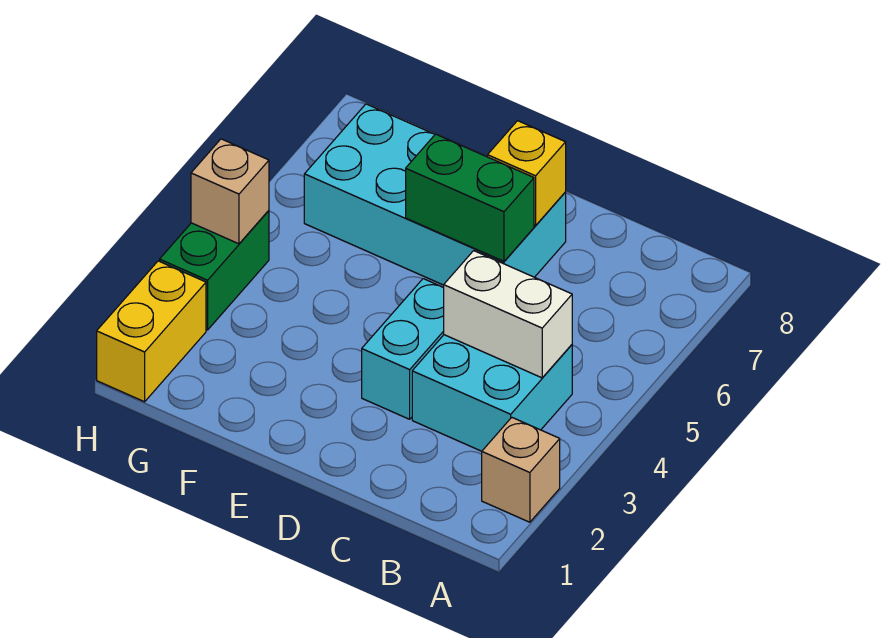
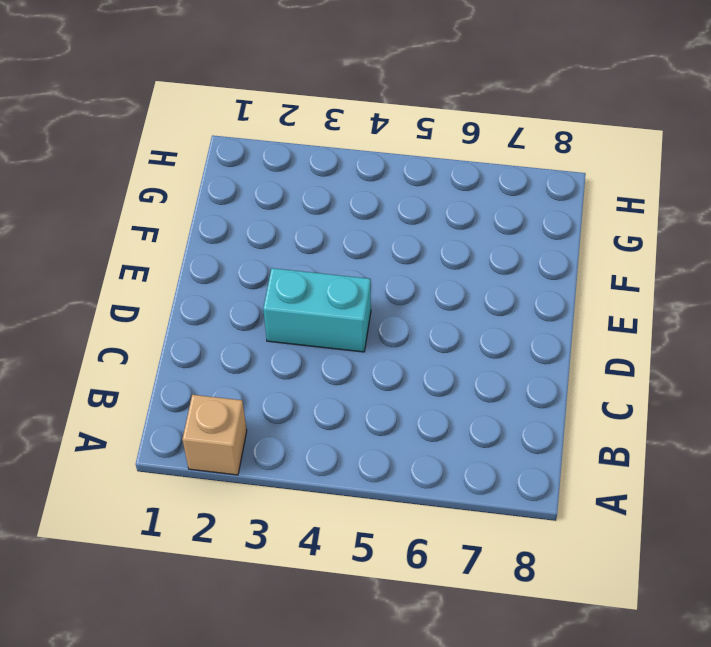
none -> cyan brick B3:C4 level 1
none -> cyan brick D6:G7 level 1

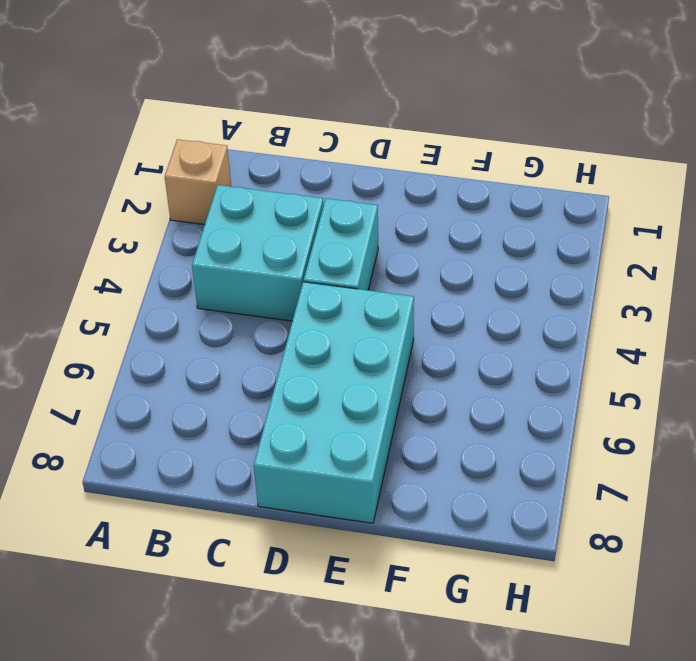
cyan brick D5:E8 level 1 -> cyan brick D6:G7 level 1
none -> yellow brick H1:H2 level 1
none -> green brick H3:H4 level 1

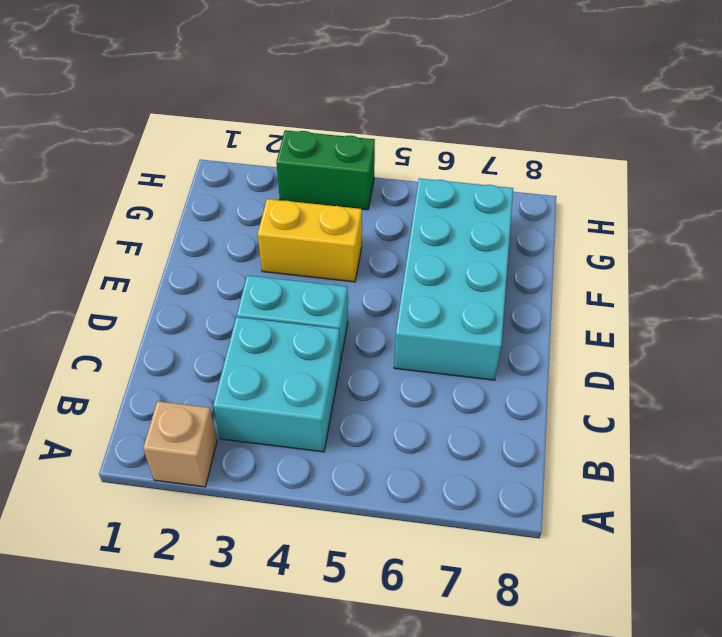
yellow brick F3:F4 level 1 -> yellow brick H1:H2 level 1
none -> white brick B4:C4 level 2
none -> green brick D6:E6 level 2

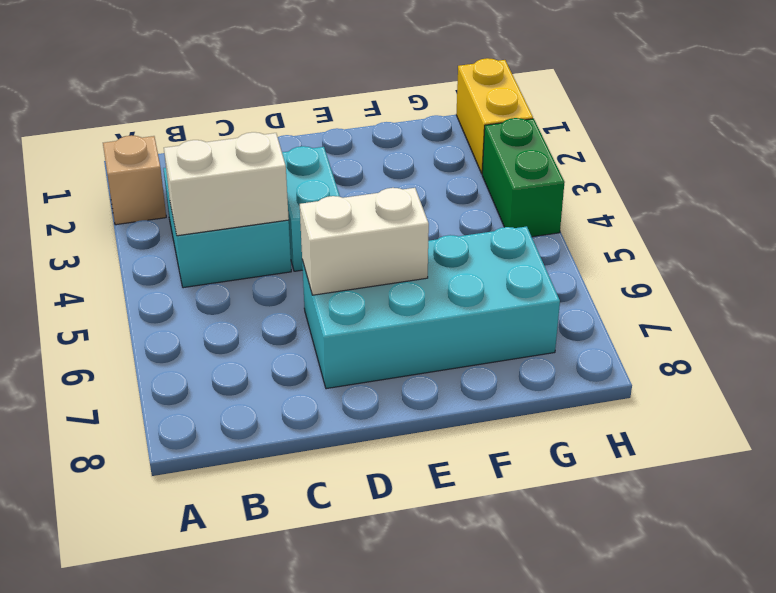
white brick D6:E6 level 2 -> green brick D6:E6 level 2
none -> yellow brick D7 level 2
none -> tan brick H4 level 2

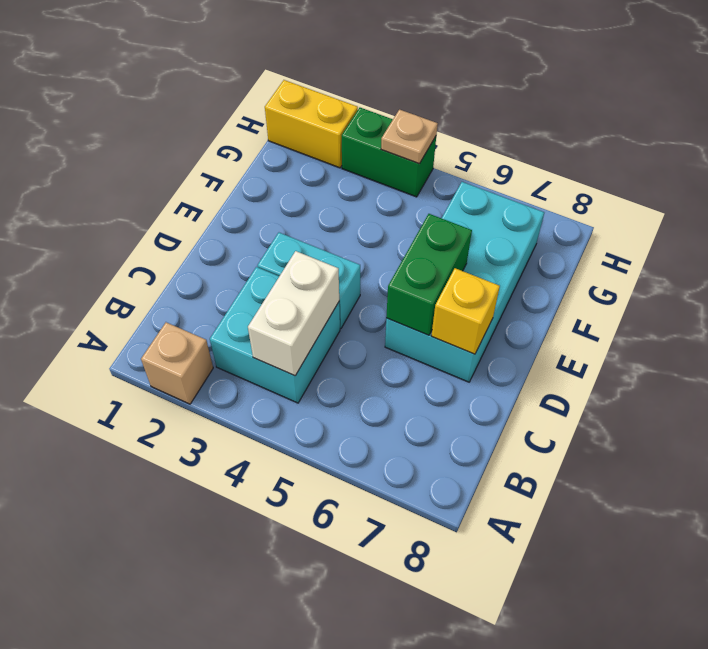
tan plate H4 level 2 -> tan brick H4 level 2

